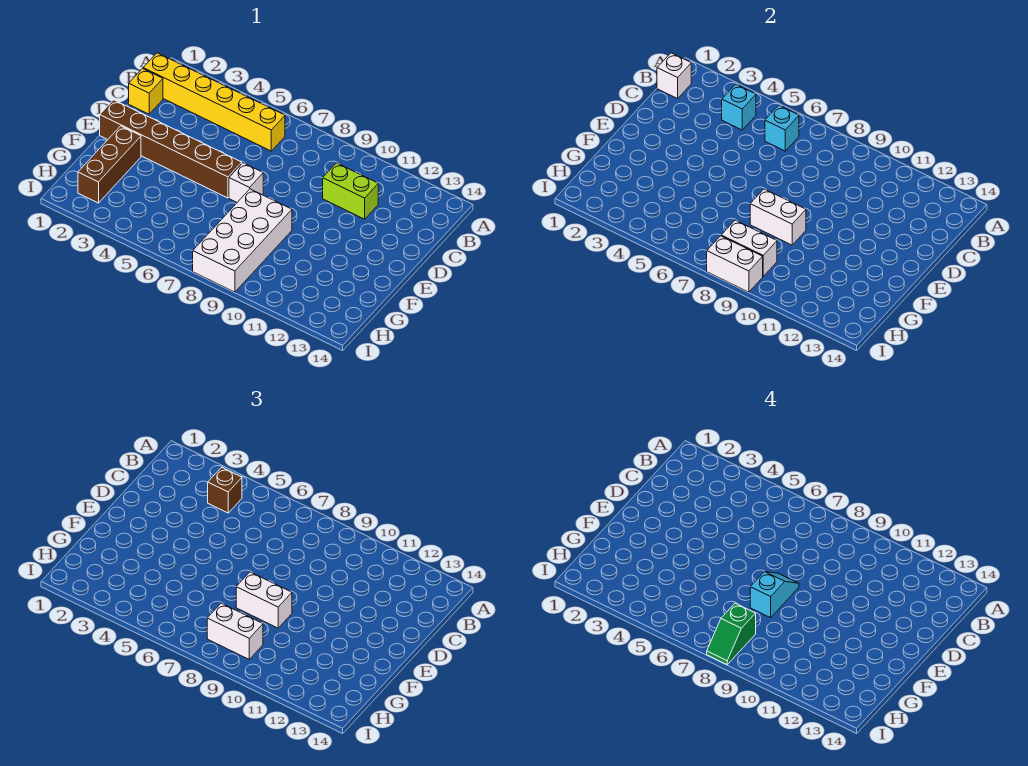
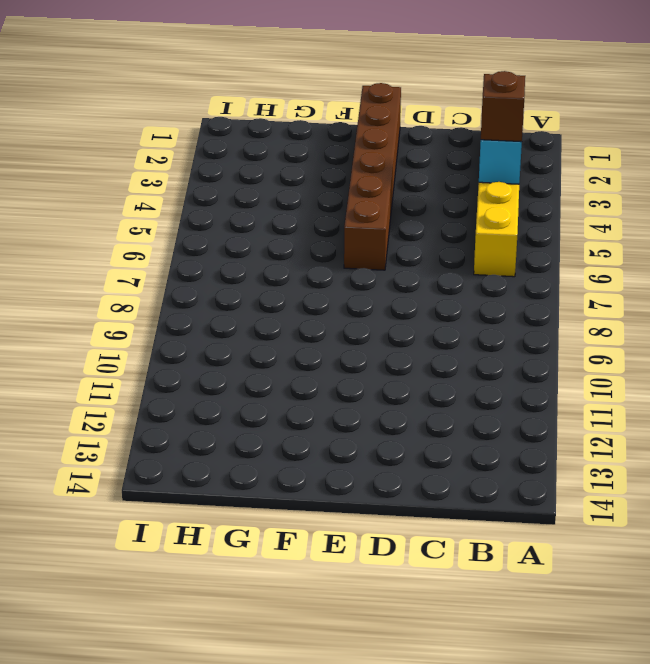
none -> yellow brick C1 level 1
none -> lime brick C10:C11 level 1
none -> white brick E7 level 1

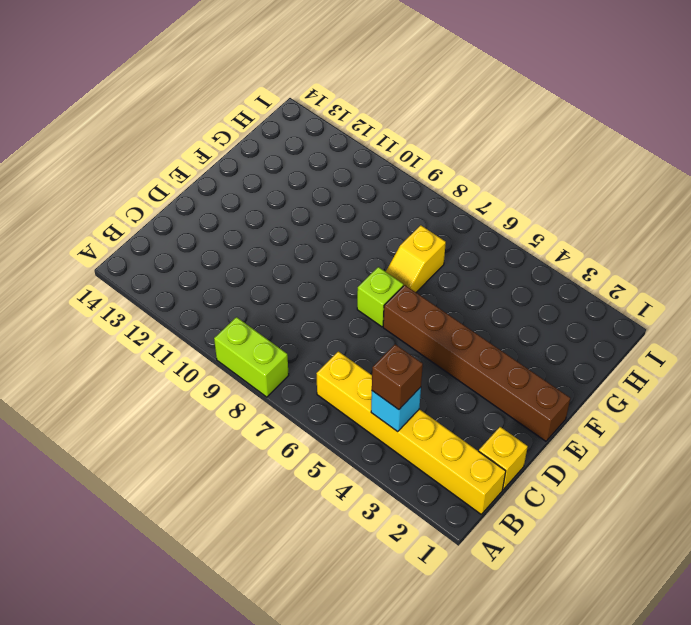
lime brick A8:A9 level 1 -> lime brick C10:C11 level 1
lime brick E7 level 1 -> white brick E7 level 1
yellow slope F7:G7 level 1 top G -> none
none -> brown brick F2:H2 level 1
none -> white brick F8:I9 level 1
none -> white brick B1 level 2

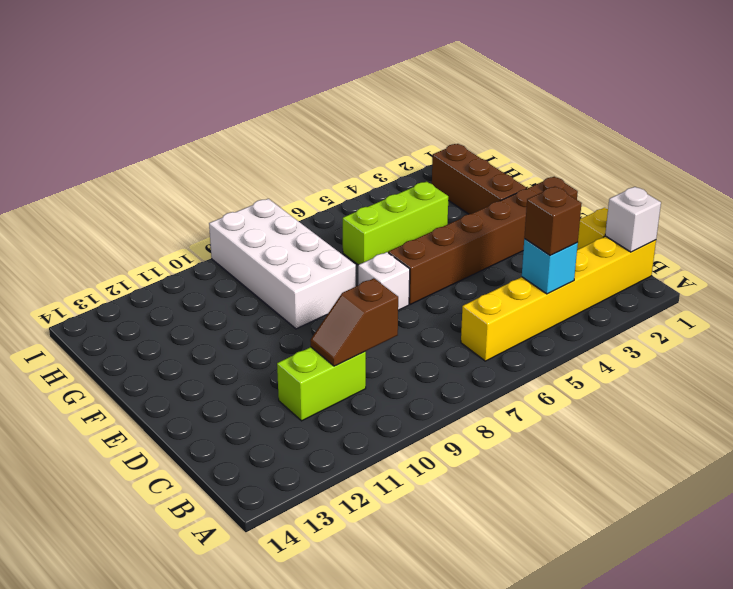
brown slope C9:C10 level 2 top 9 -> none
lime brick G4:G6 level 1 -> none
none -> cyan brick B6 level 2
none -> white brick F8:F9 level 2
none -> white brick H8:H9 level 2

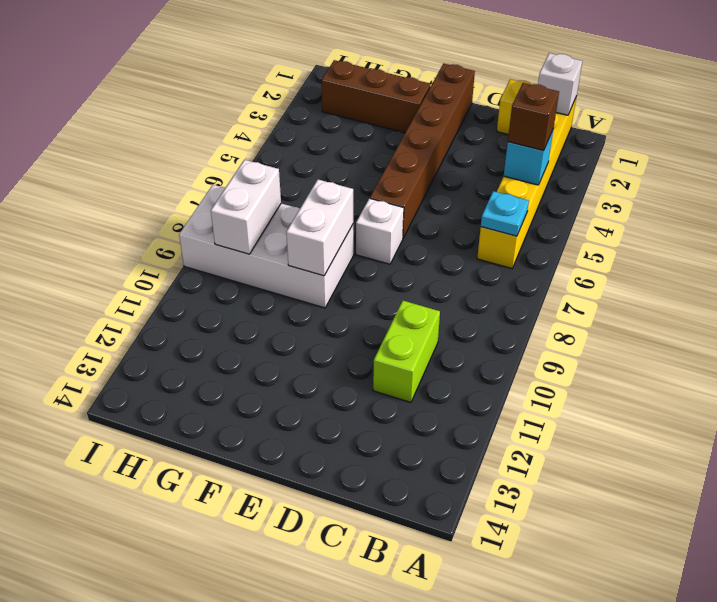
cyan plate B6 level 2 -> cyan brick B6 level 2
none -> white brick I8:I9 level 2
none -> white brick F8:F9 level 3
none -> white brick H8:H9 level 3

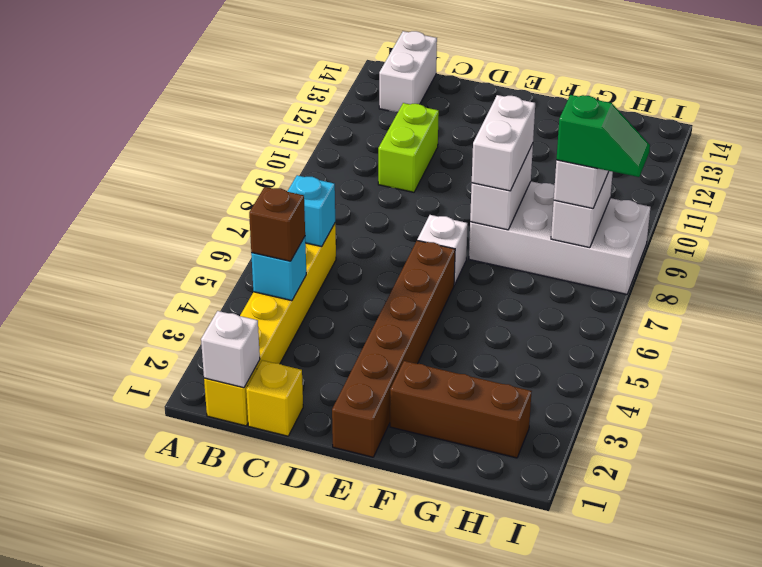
white brick B13:B14 level 1 -> white brick I8:I9 level 2
none -> cyan slope E8:F8 level 4 top F

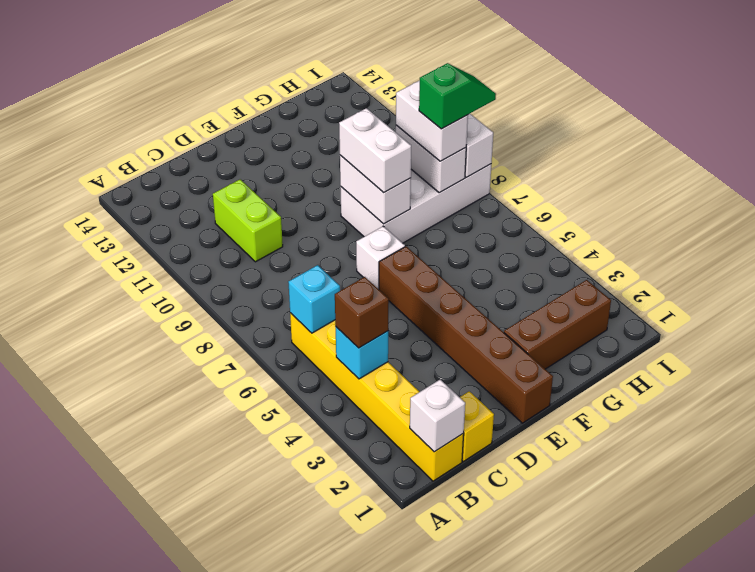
none -> cyan slope E8:F8 level 4 top F

